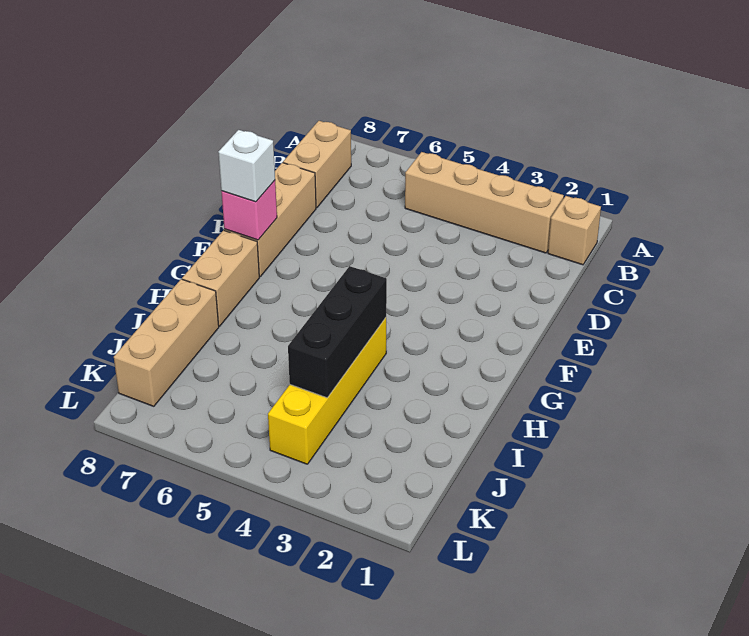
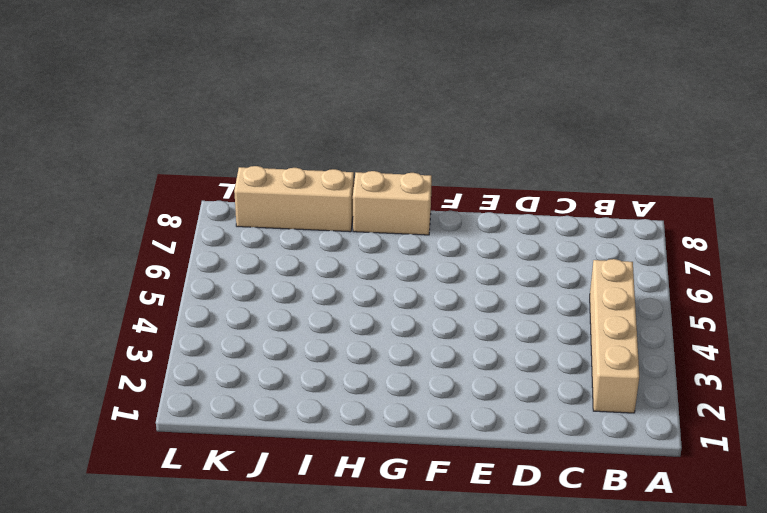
none -> tan brick B1 level 1
none -> tan brick B8:C8 level 1

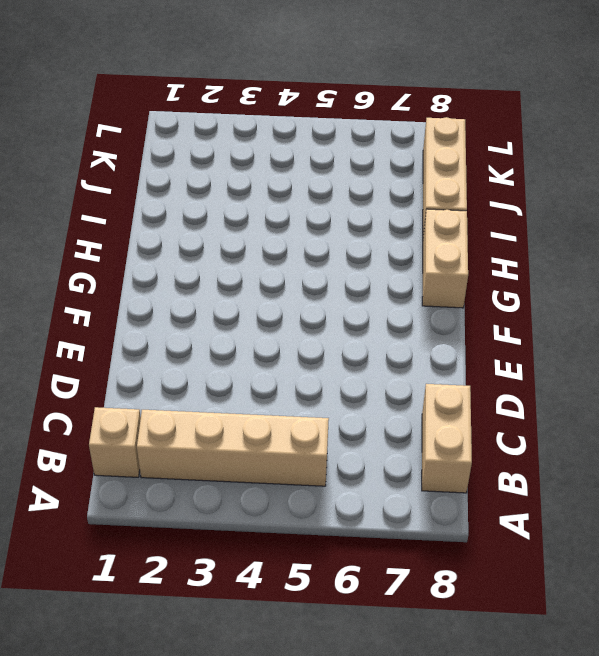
none -> tan brick D8:F8 level 1
none -> yellow brick H4:K4 level 1

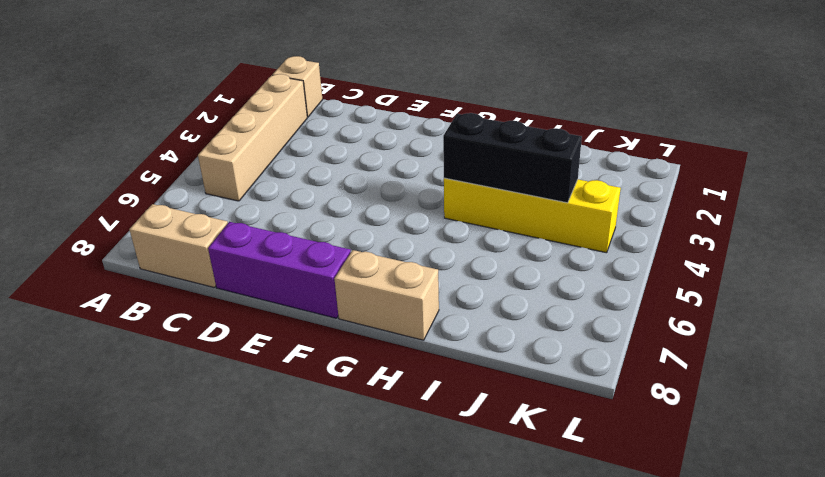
purple brick D8:F8 level 1 -> tan brick D8:F8 level 1
none -> tan brick I8:K8 level 1
none -> pink brick F8 level 2

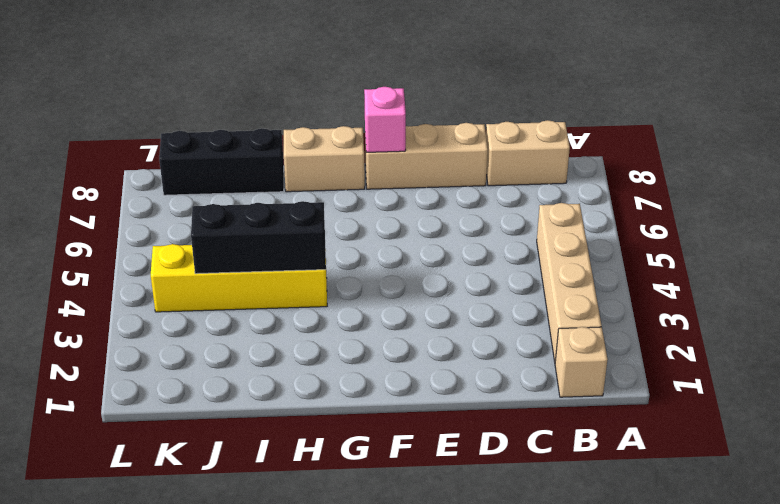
black brick I8:K8 level 1 -> tan brick I8:K8 level 1
none -> white brick F8 level 3

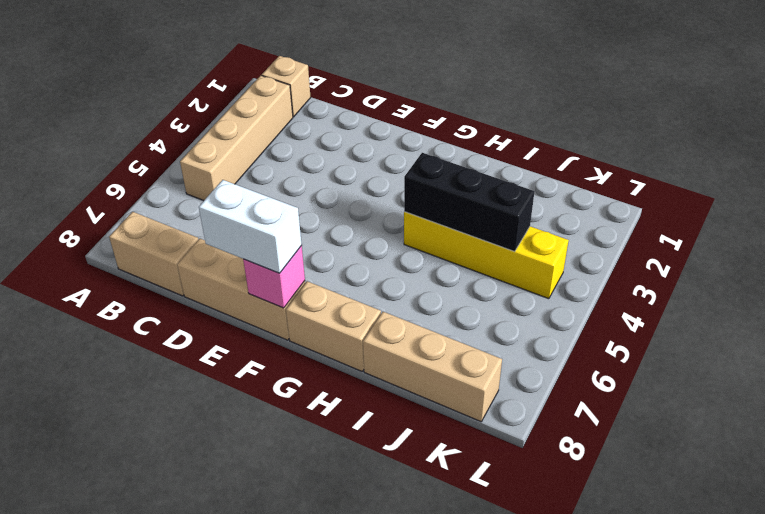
white brick E8:F8 level 3 -> white brick F8 level 3

